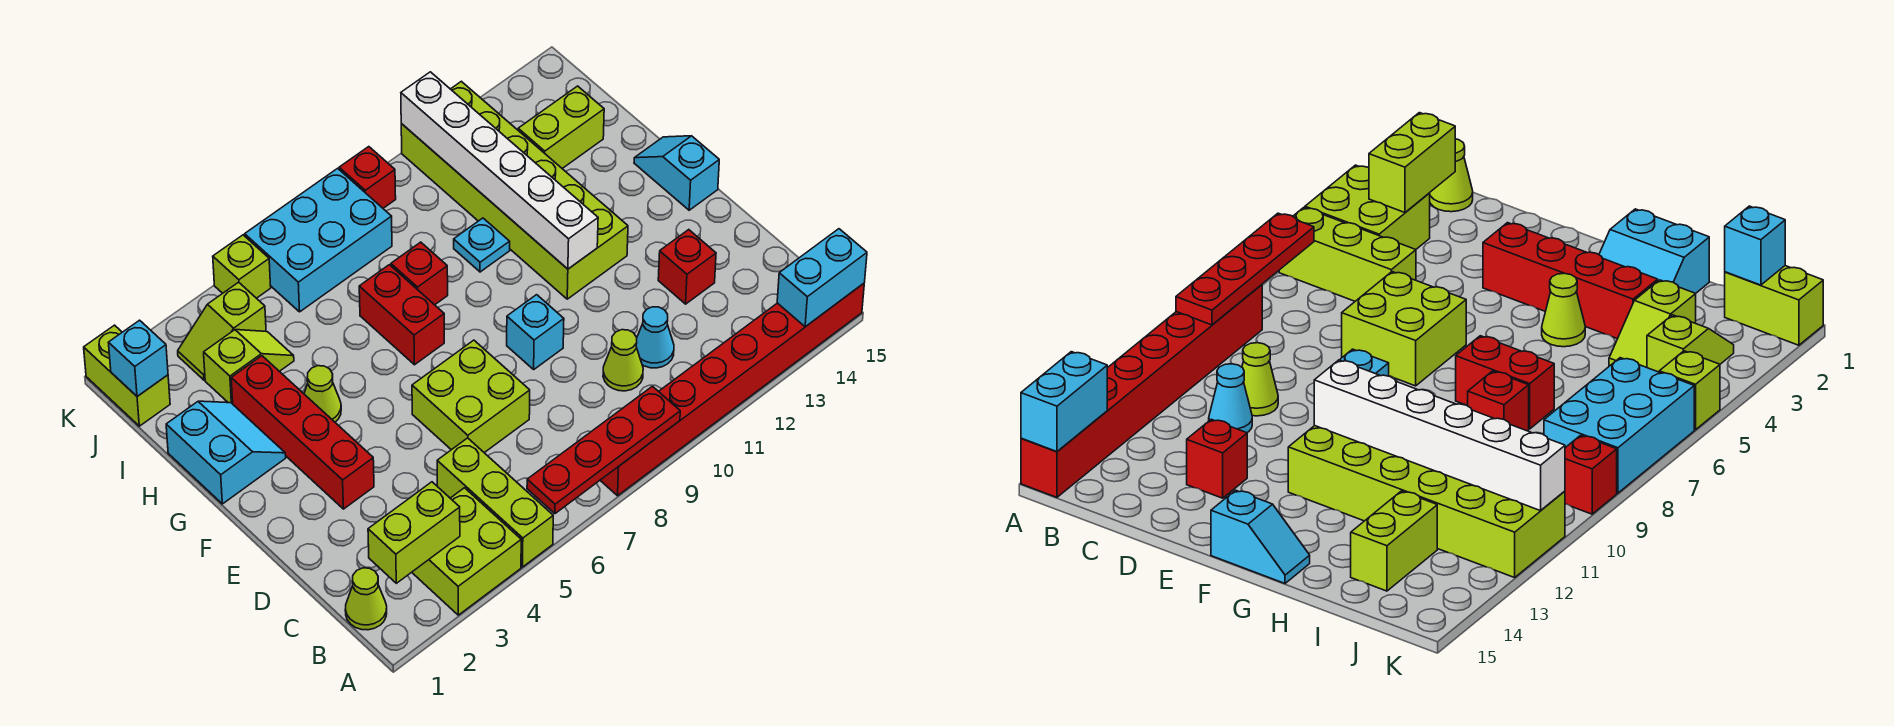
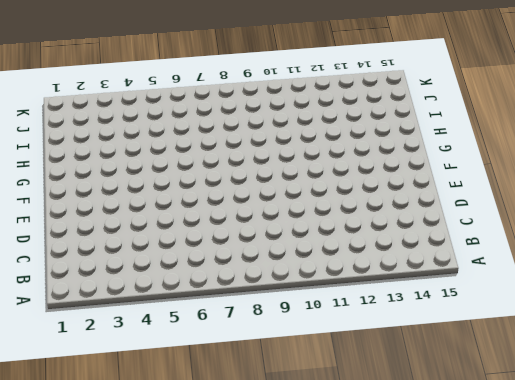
none -> lime brick A3:B4 level 1
none -> lime brick A5:C5 level 1
none -> red brick A8:A15 level 1

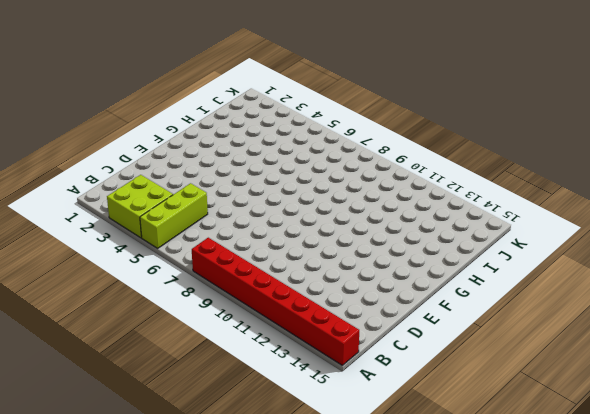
none -> lime cone B1 level 1
none -> lime cone C10 level 1
none -> cyan cone C11 level 1

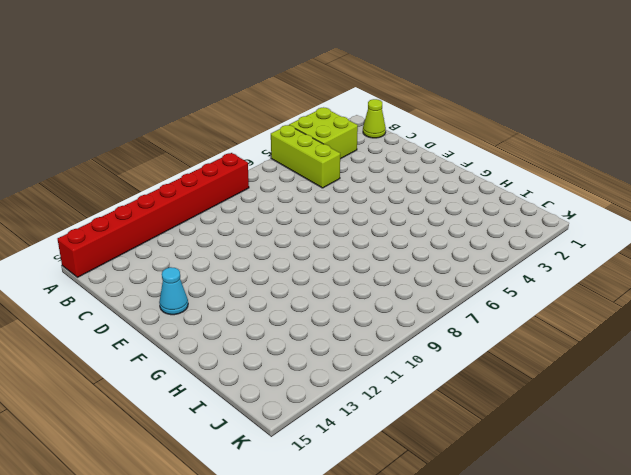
cyan cone E14 level 1 -> cyan cone C11 level 1
none -> lime cone C10 level 1
none -> lime brick D6:E7 level 1
none -> red brick D13 level 1

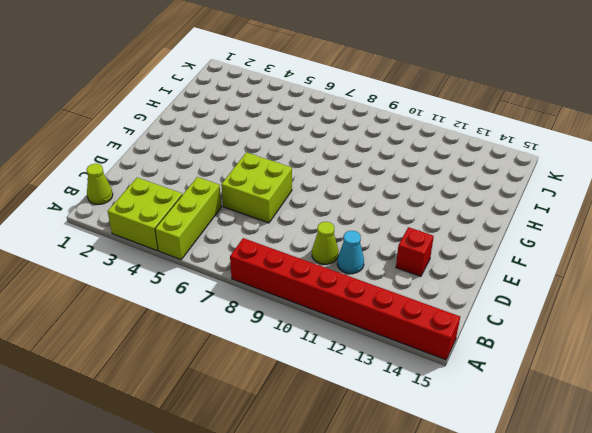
none -> red brick E3:H3 level 1
none -> cyan brick E9 level 1
none -> lime brick F11:K12 level 1

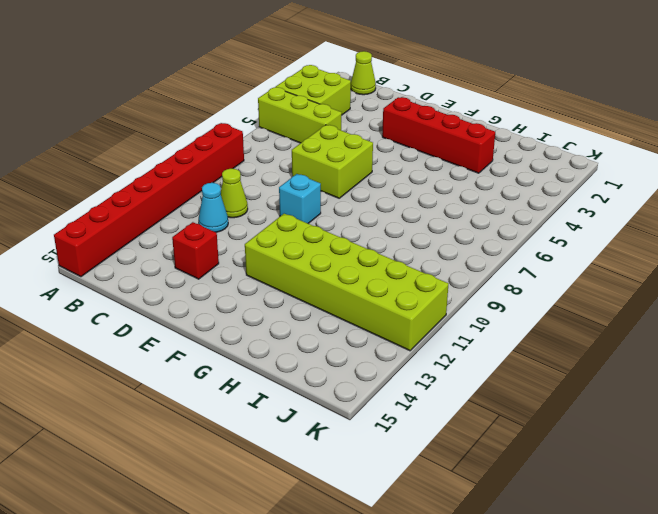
none -> cyan slope F15:G15 level 1 top F
none -> cyan slope G1:H2 level 1 top 1
none -> lime cone G4 level 1

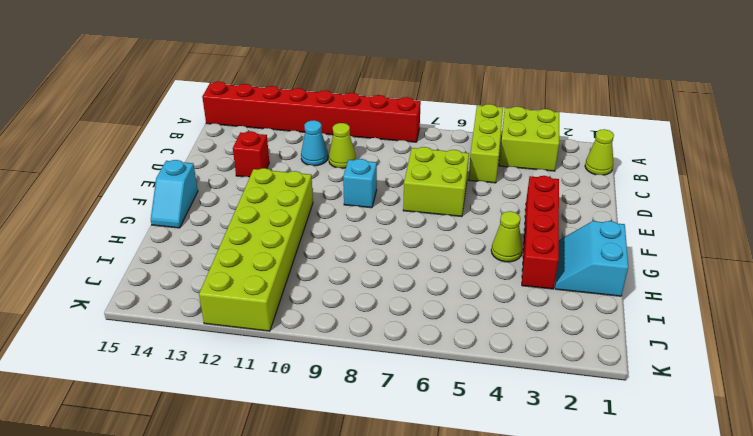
none -> red brick G7:H7 level 1
none -> red brick H8 level 1
none -> cyan plate H10 level 1

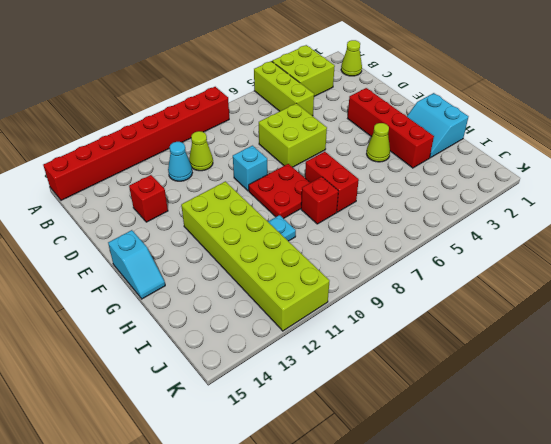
red plate F8:G9 level 1 -> none
none -> lime slope I3:I4 level 1 top 3
none -> lime brick I13:I14 level 1
none -> lime brick J1:K1 level 1

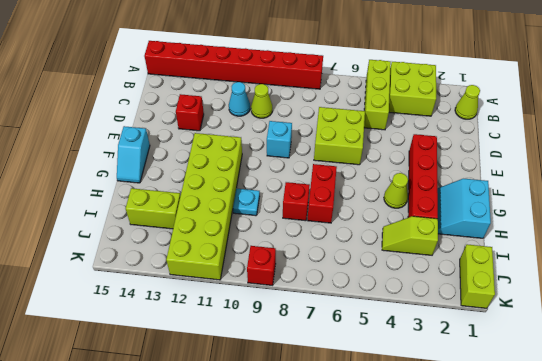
none -> lime slope J3:J4 level 1 top 4
none -> cyan brick J6:K8 level 1
none -> lime brick K5 level 1

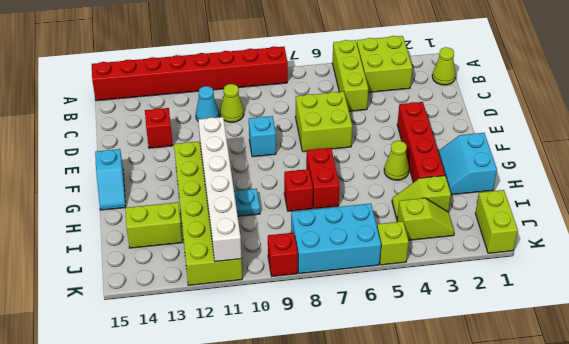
none -> red plate A6:A9 level 2
none -> cyan brick A14:A15 level 2
none -> lime brick B2:B3 level 2

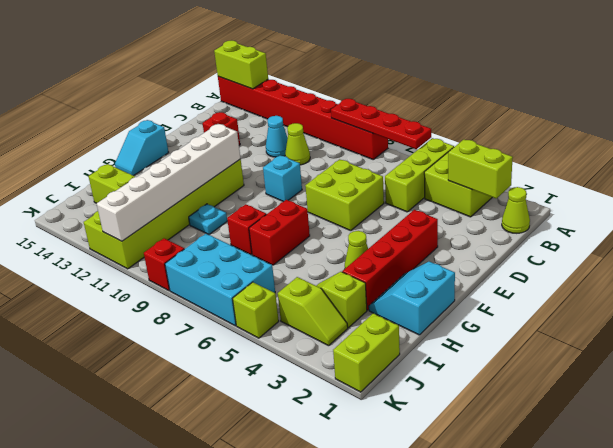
lime brick A14:A15 level 2 -> cyan brick A14:A15 level 2
none -> cyan brick J1 level 2

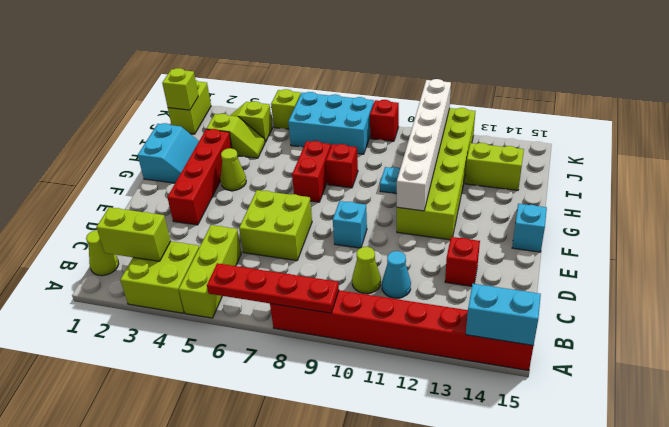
lime brick J1 level 2 -> cyan brick J1 level 2

